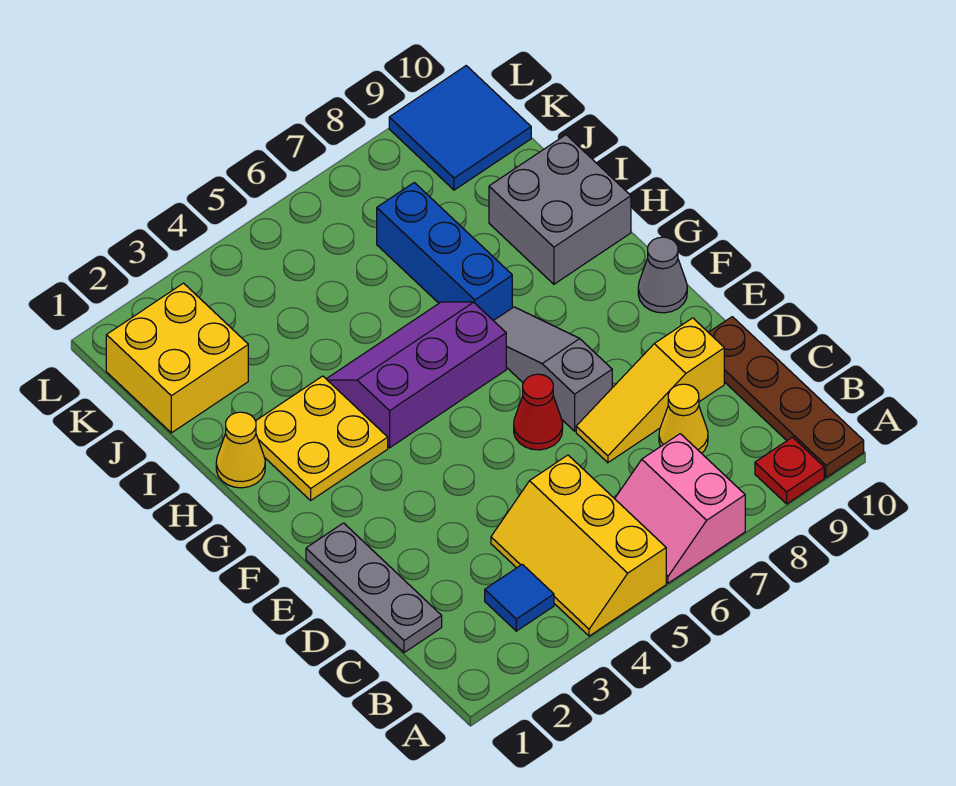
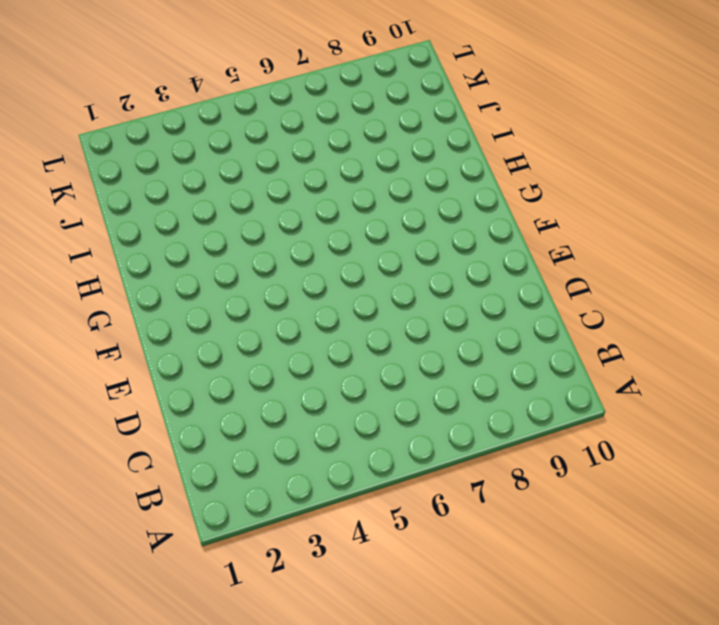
none -> yellow slope A4:C5 level 1 top 5
none -> pink slope A6:B7 level 1 top 7
none -> red plate A9 level 1

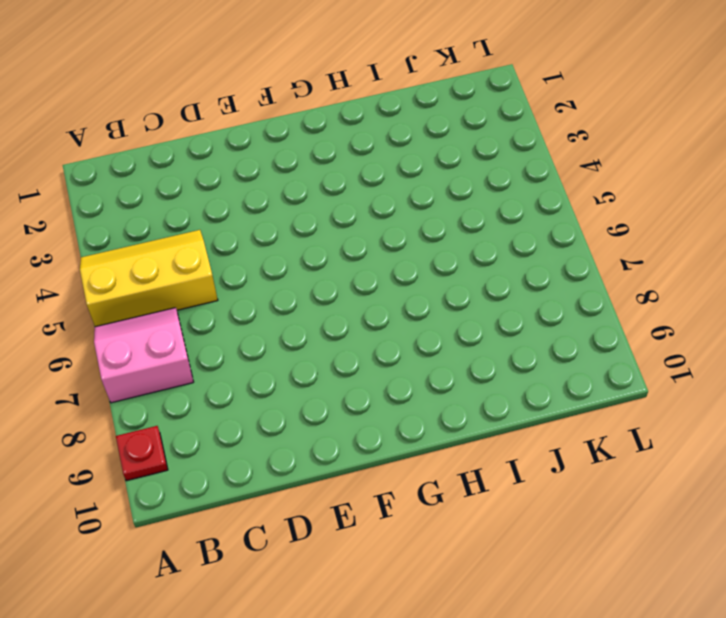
none -> brown plate A10:D10 level 1
none -> blue tile B3 level 1
none -> grey plate C1:E1 level 1

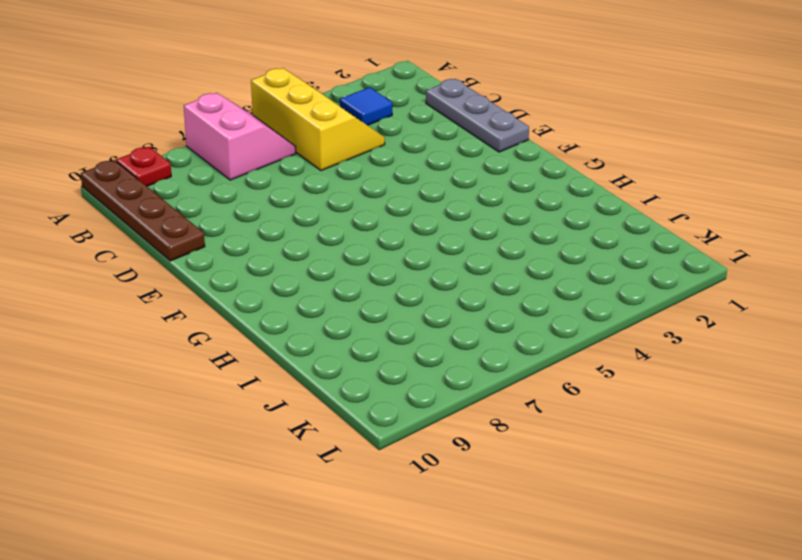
none -> yellow cone C8 level 1
none -> yellow slope D7:D9 level 1 top 9
none -> red cone E6 level 1

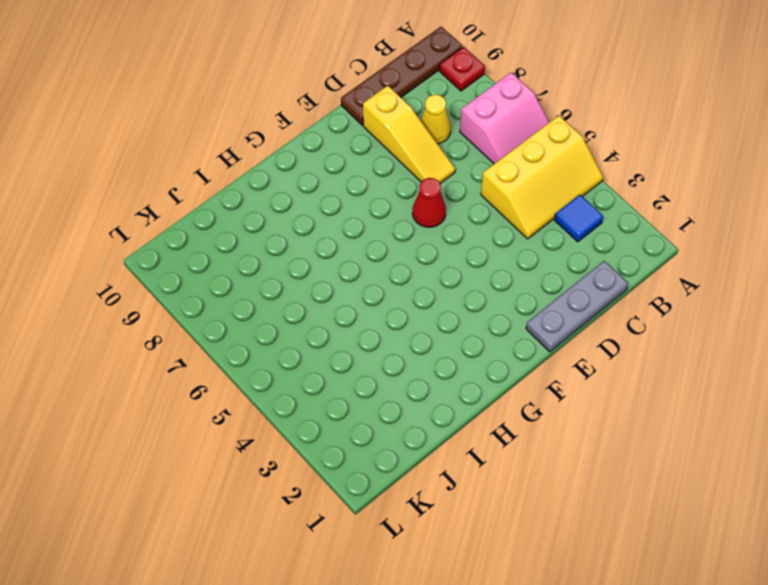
none -> grey slope E7:G7 level 1 top E
none -> grey cone F10 level 1
none -> yellow plate G2:H3 level 1

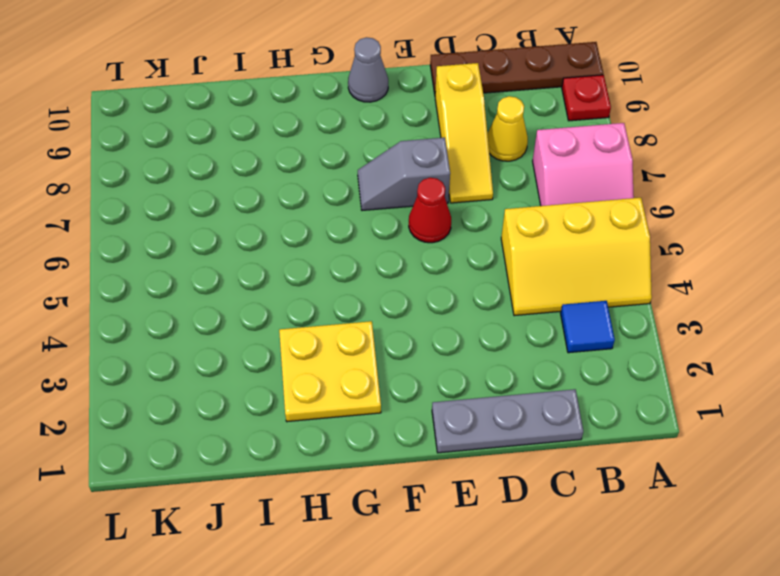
grey slope E7:F7 level 1 top E -> grey slope E7:G7 level 1 top E
none -> purple slope G4:H6 level 1 top G
none -> yellow cone H1 level 1
none -> blue brick H7:J7 level 1

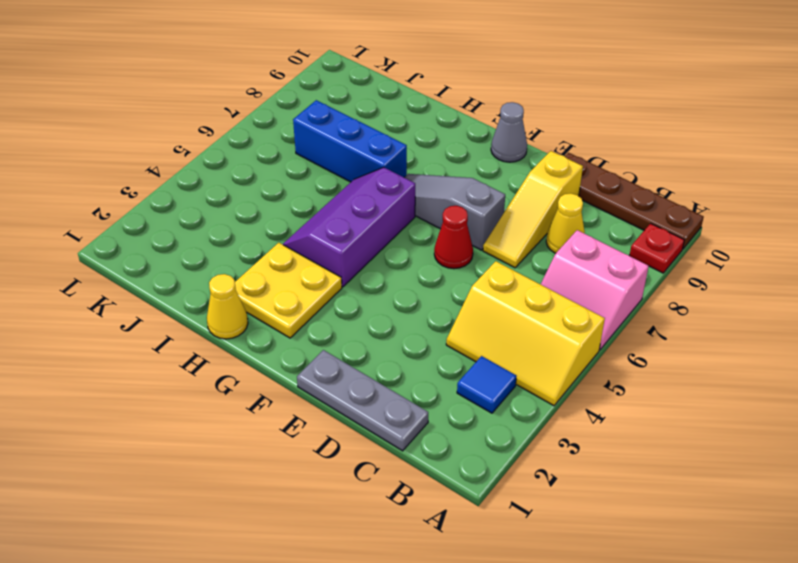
none -> grey brick H9:I10 level 1
none -> yellow brick J1:K2 level 1
none -> blue tile K9:L10 level 1

